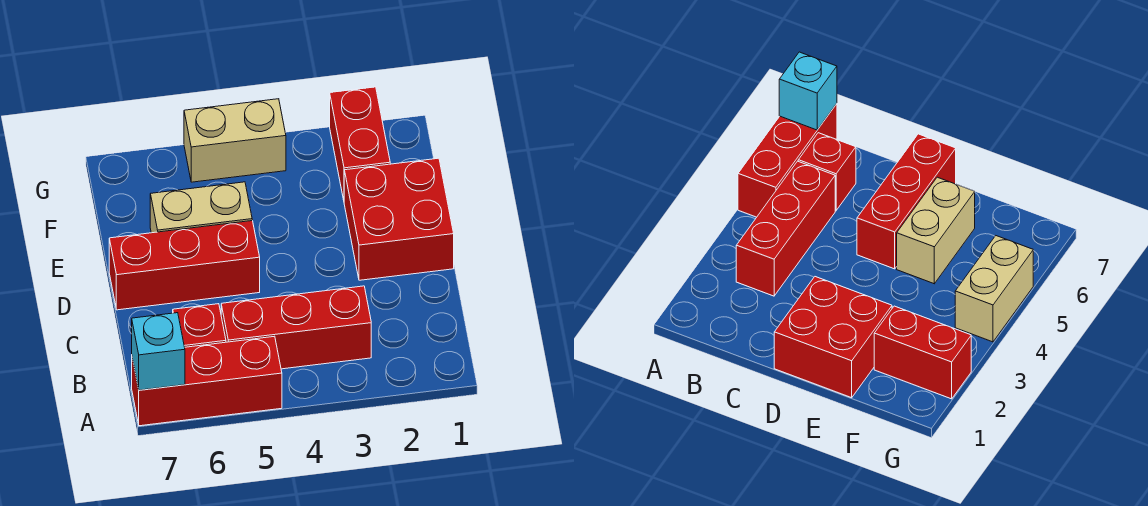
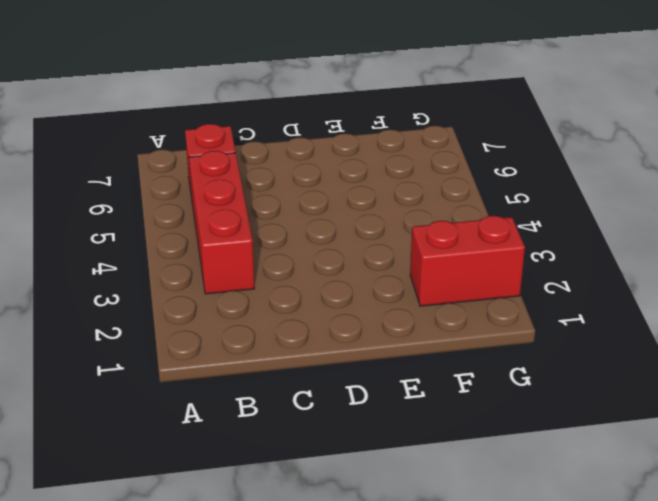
none -> red brick A5:A7 level 1
none -> red brick D1:E2 level 1

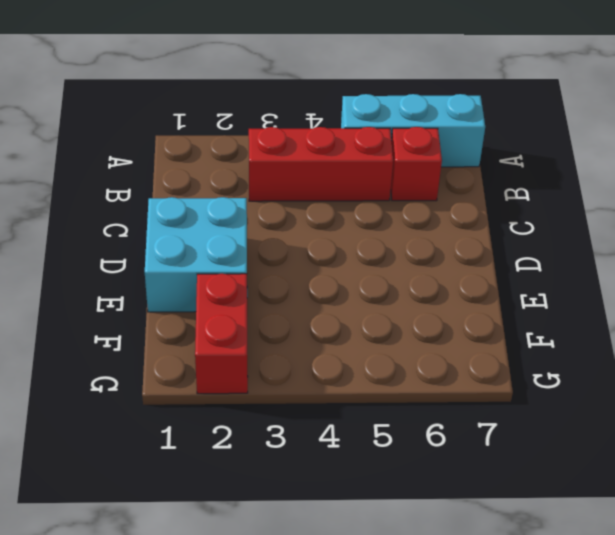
cyan brick A5:A7 level 1 -> red brick A5:A7 level 1
cyan brick D1:E2 level 1 -> red brick D1:E2 level 1
none -> red brick D5:D7 level 1
none -> tan brick E5:E6 level 1

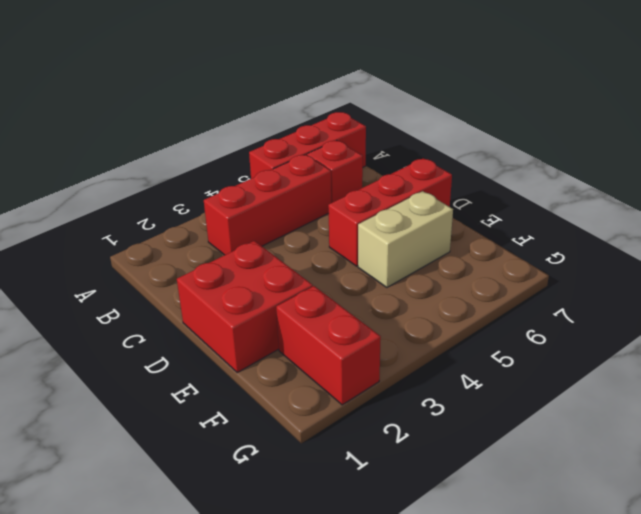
none -> tan brick G4:G5 level 1
none -> cyan brick A7 level 2

